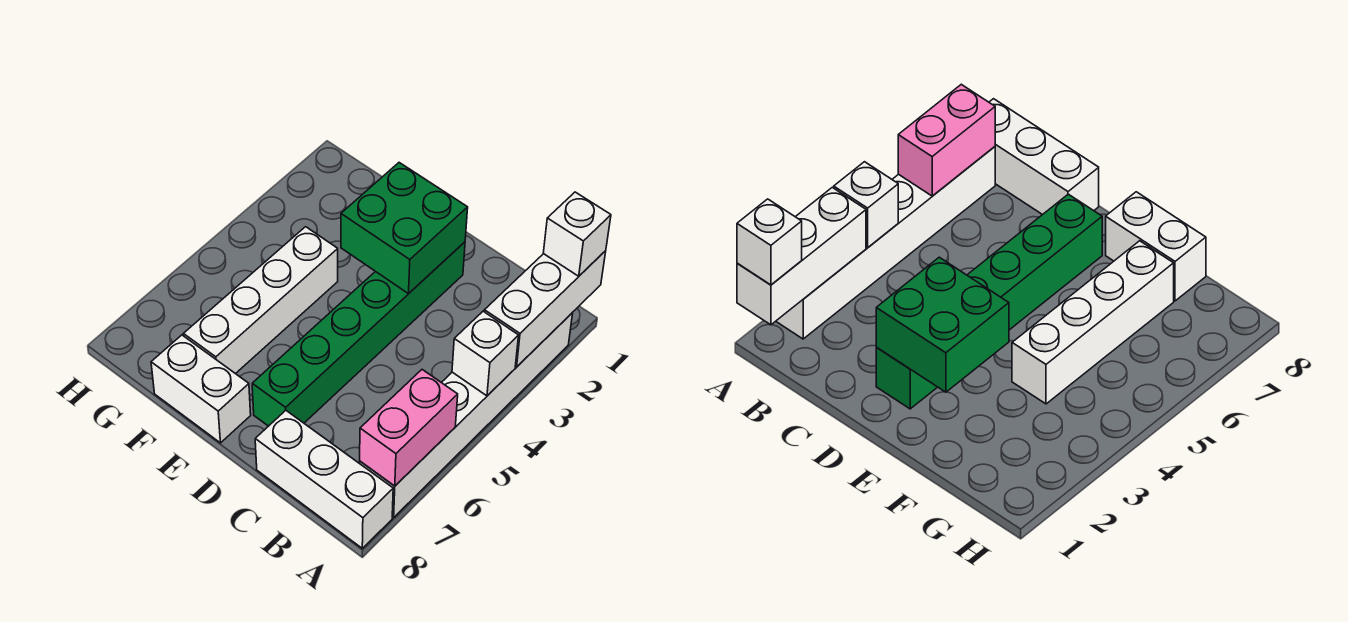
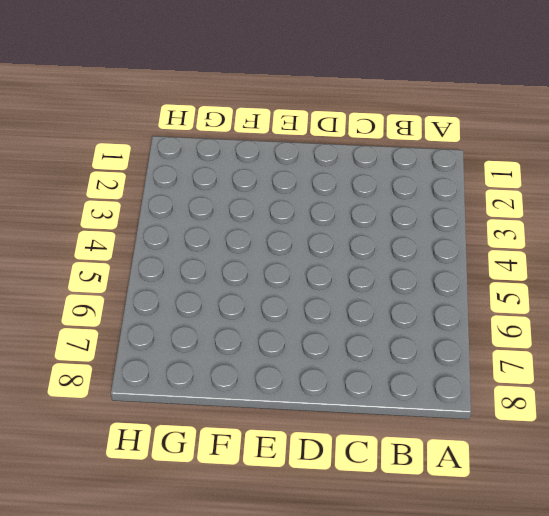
none -> white brick A2:A7 level 1
none -> white brick A8:C8 level 1

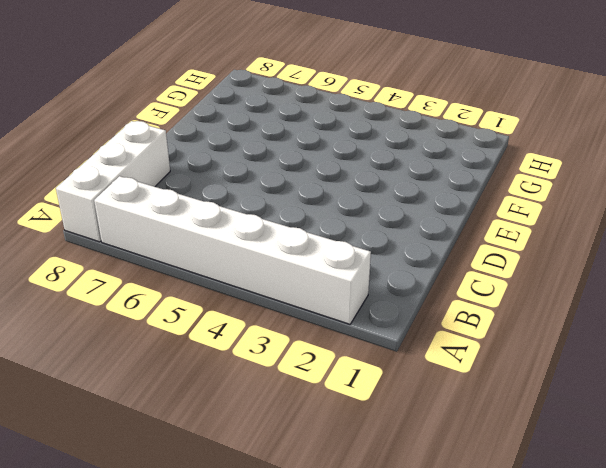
none -> green brick D2:D7 level 1
none -> white brick E8:F8 level 1

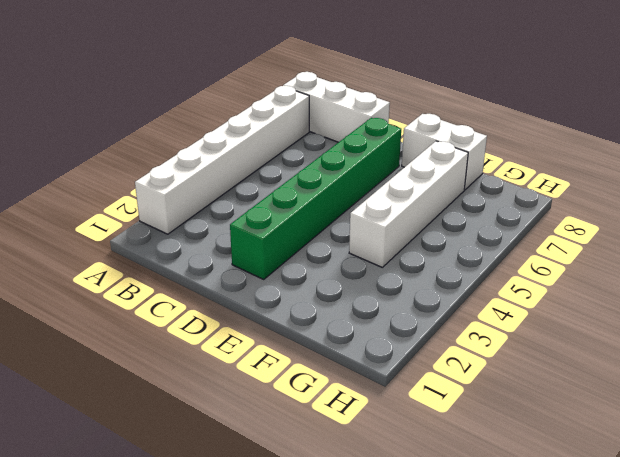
none -> white brick A1:A3 level 2
none -> white brick A4 level 2

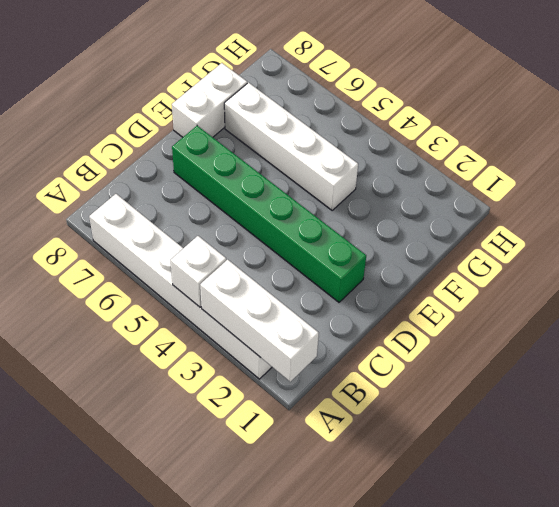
none -> white brick A8:C8 level 1
none -> pink brick A6:A7 level 2

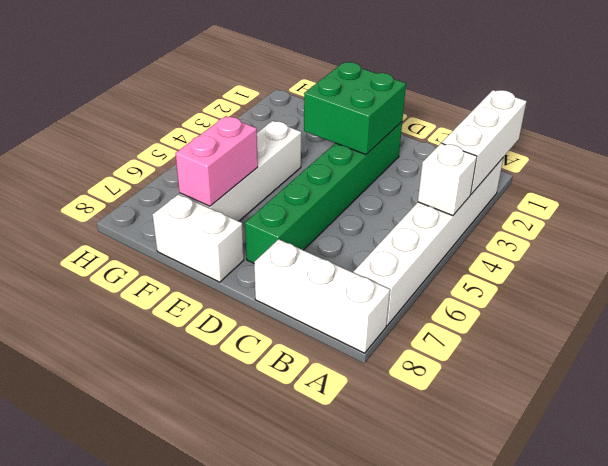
pink brick F6:F7 level 2 -> pink brick A6:A7 level 2
none -> white brick A1 level 3

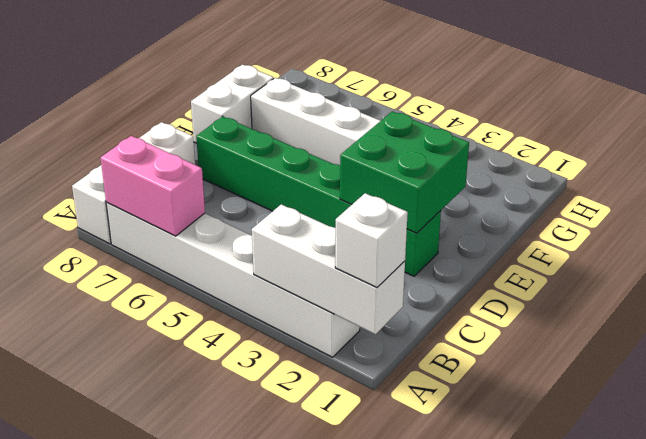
none -> white brick A4 level 2

